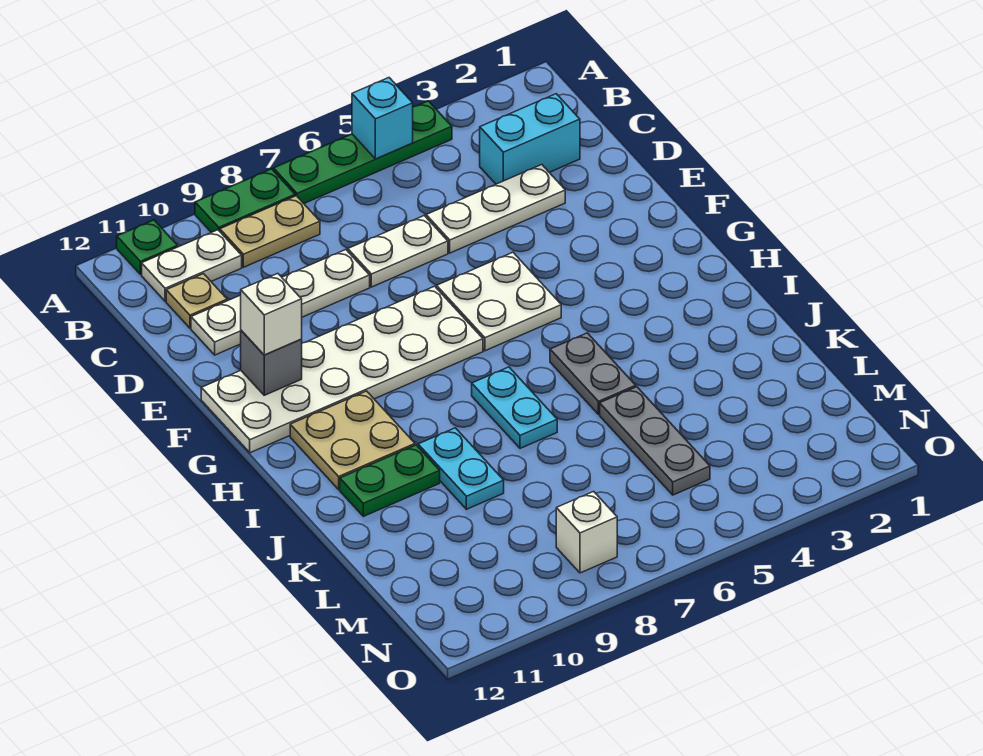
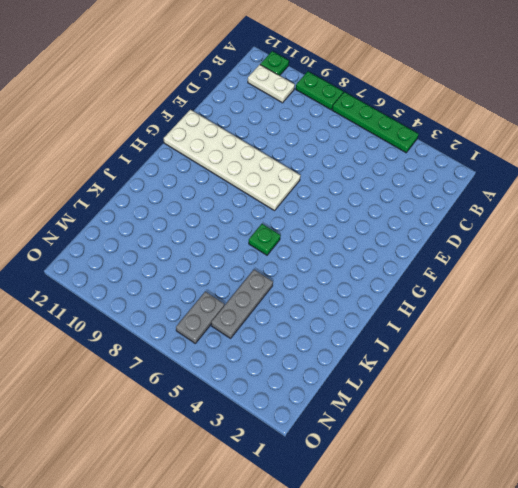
green plate I6 level 1 -> none
grey plate M6:N6 level 1 -> grey plate I5:J5 level 1
none -> tan plate B8:B9 level 1
none -> cyan brick C2:C3 level 1
none -> tan plate C11 level 1

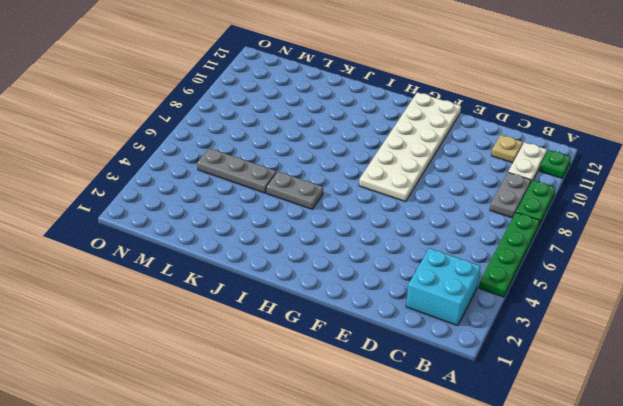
cyan brick B2:C3 level 1 -> cyan brick C2:C3 level 1
grey plate B8:B9 level 1 -> tan plate B8:B9 level 1
none -> white plate D3:D5 level 1
none -> white plate D6:D7 level 1
none -> white plate D8:D11 level 1

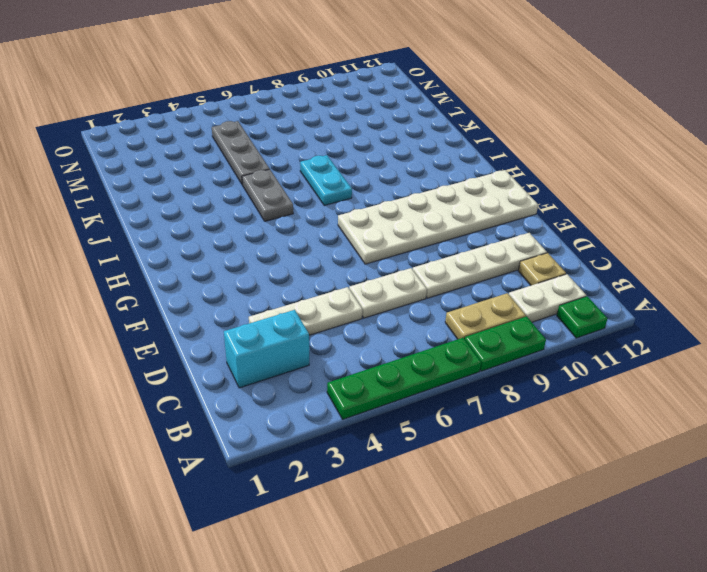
none -> white plate F5:G6 level 1
none -> tan plate H10:I11 level 1
none -> cyan plate J9:K9 level 1

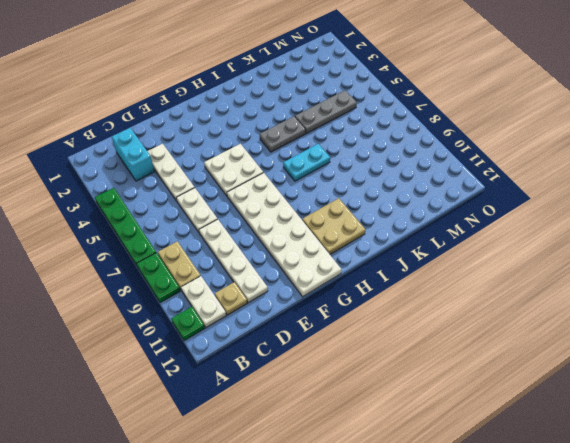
none -> cyan plate J9:K9 level 1
none -> green plate J10:J11 level 1
none -> white brick N8 level 1

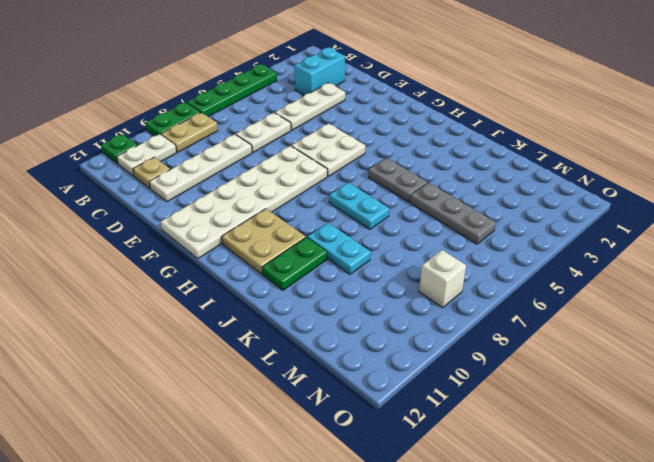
none -> cyan brick A5 level 2
none -> grey brick F11 level 2
none -> white brick F11 level 3

